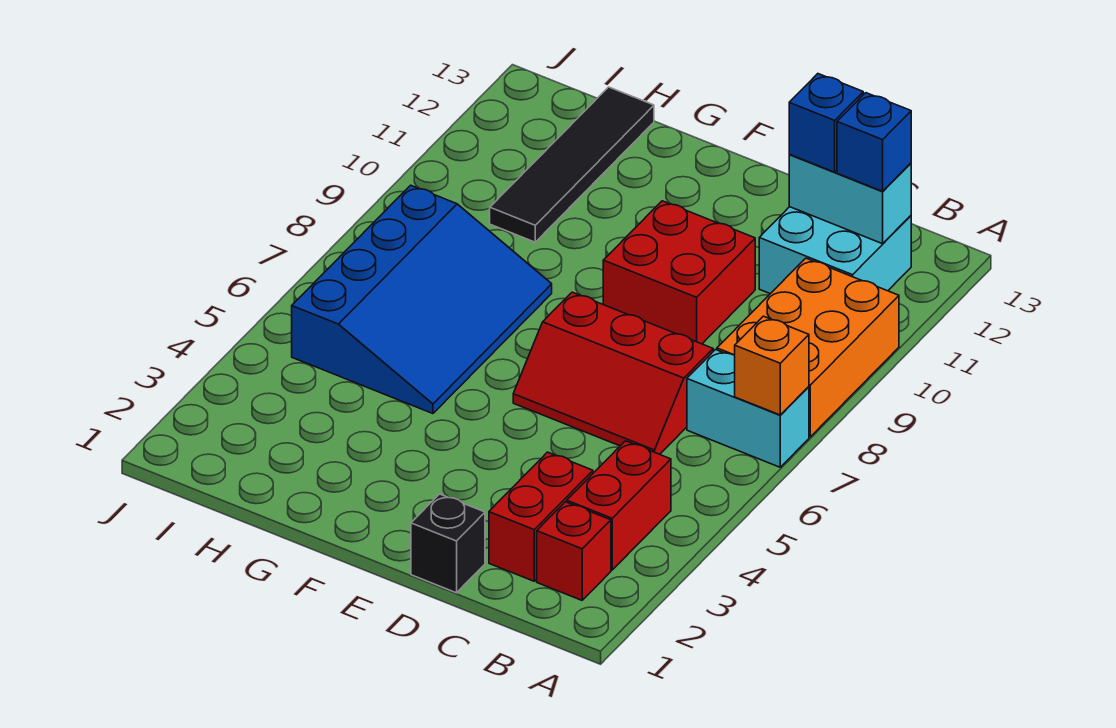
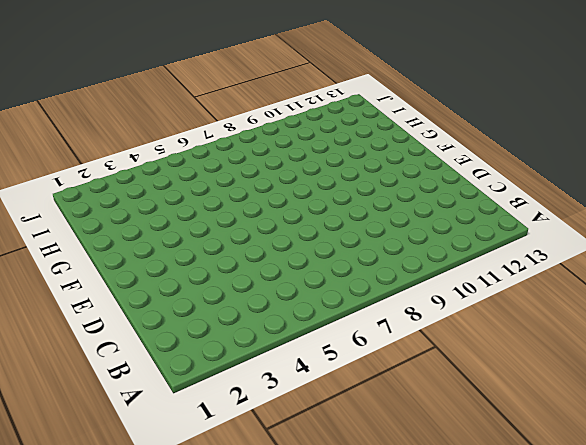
none -> cyan brick A7:B7 level 1
none -> orange brick A8:B10 level 1
none -> red brick B2 level 1

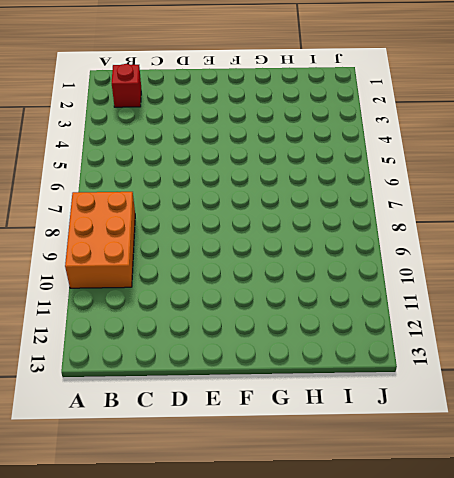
none -> cyan brick A7:B7 level 1
none -> red brick B3:B4 level 1
none -> cyan brick B11:C12 level 1

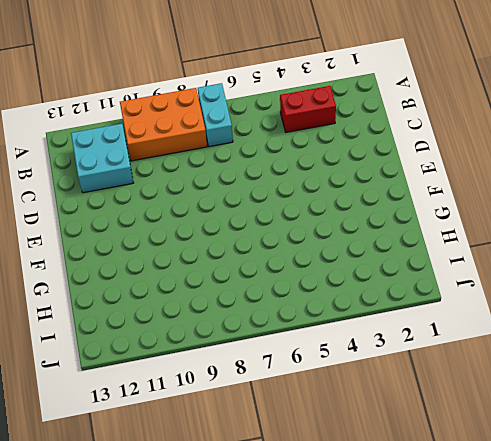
none -> red brick B2 level 1
none -> red brick C2:C3 level 1
none -> red slope C6:E7 level 1 top 7

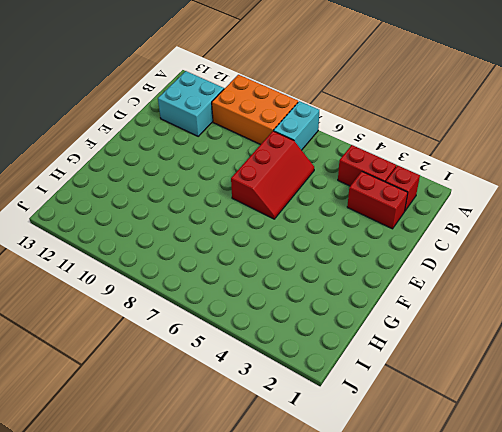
none -> black brick D1 level 1
none -> red brick D9:E10 level 1
none -> blue slope G5:I8 level 1 top I

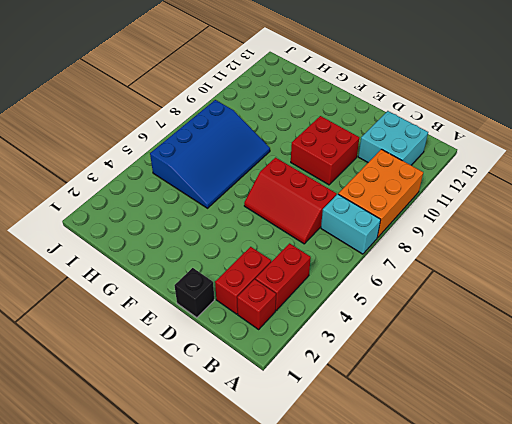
none -> black tile H10:H13 level 1
none -> orange brick A7 level 2
none -> cyan brick B12:C12 level 2

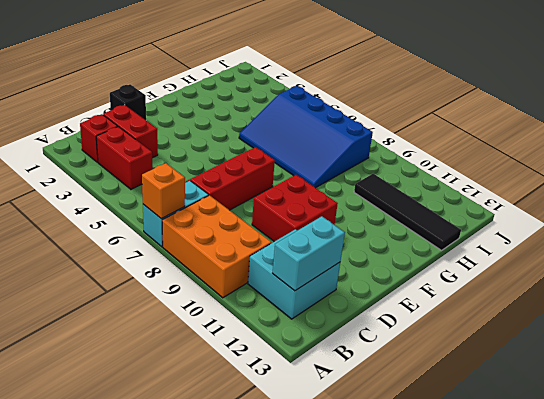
none -> blue brick B12 level 3
none -> blue brick C12 level 3

